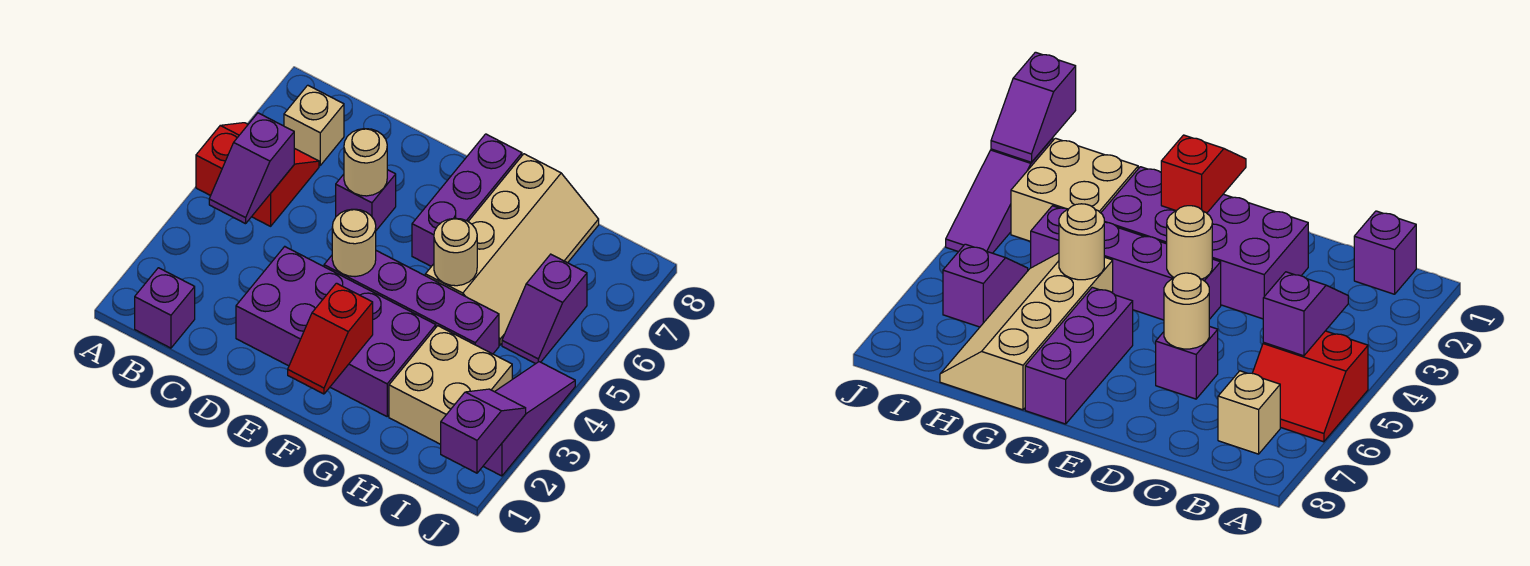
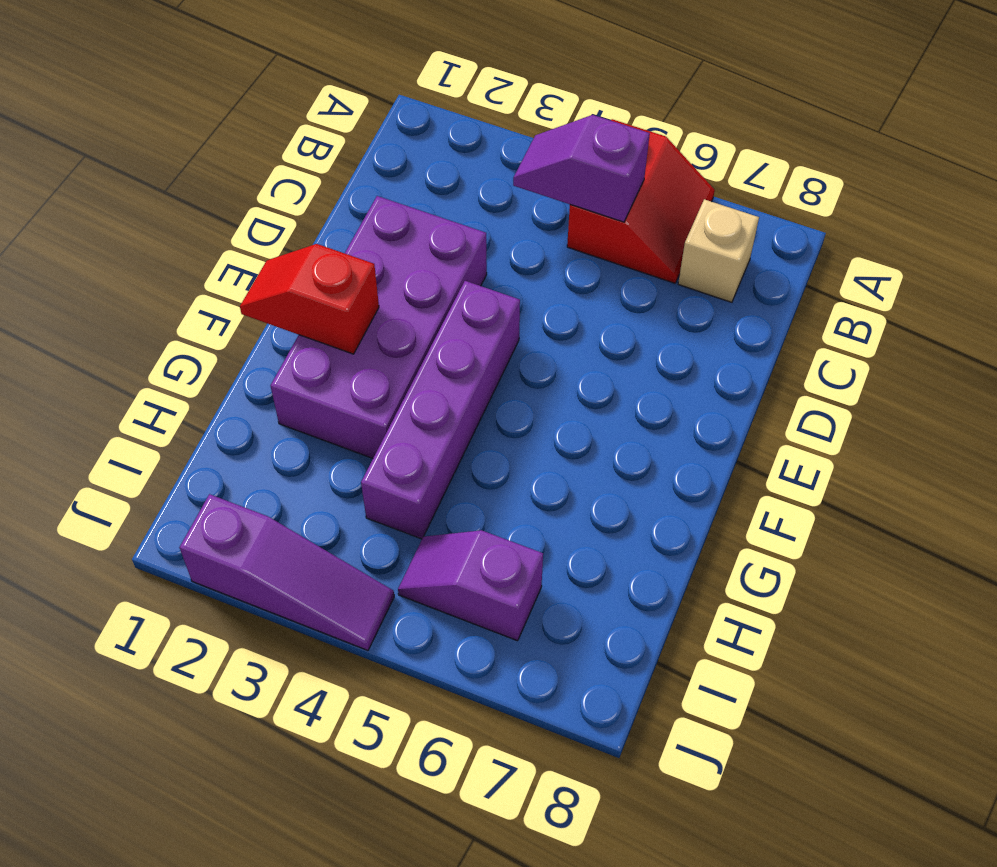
none -> purple brick B1 level 1
none -> purple brick D6 level 1
none -> purple brick F6:F8 level 1

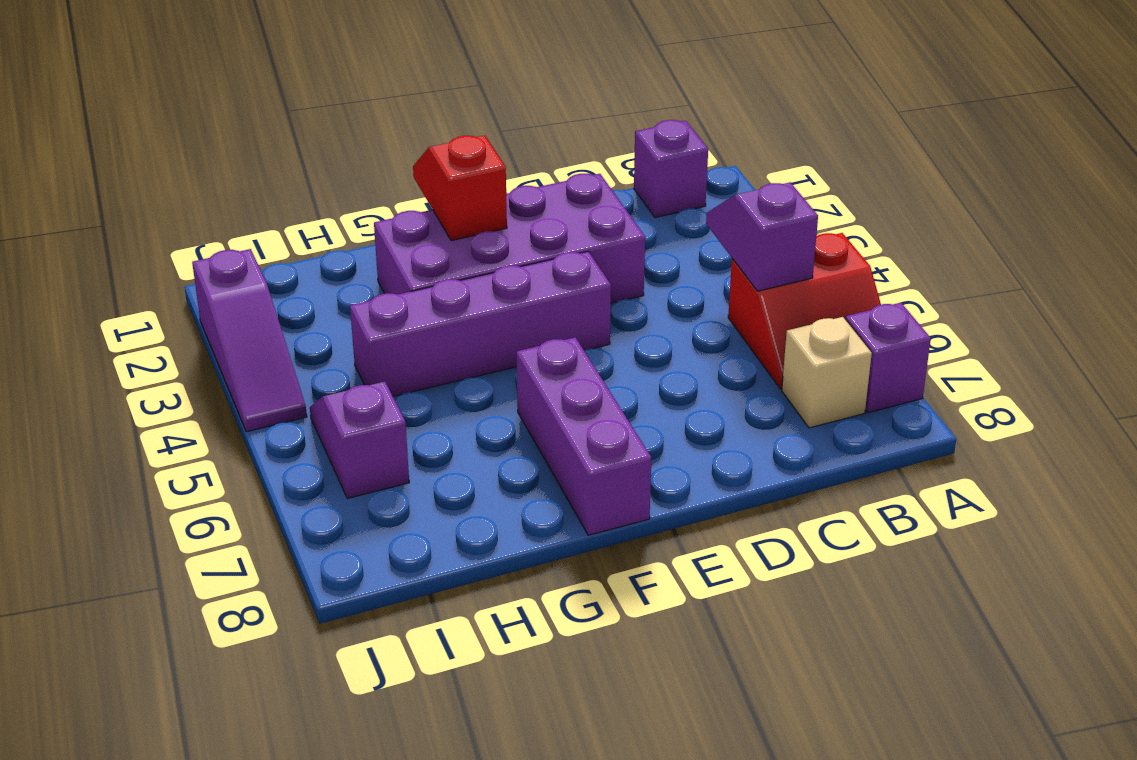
purple brick A7 level 1 -> purple brick D6 level 1
none -> tan slope G5:H8 level 1 top G
none -> tan brick H2:I3 level 1
none -> tan round brick D6 level 2

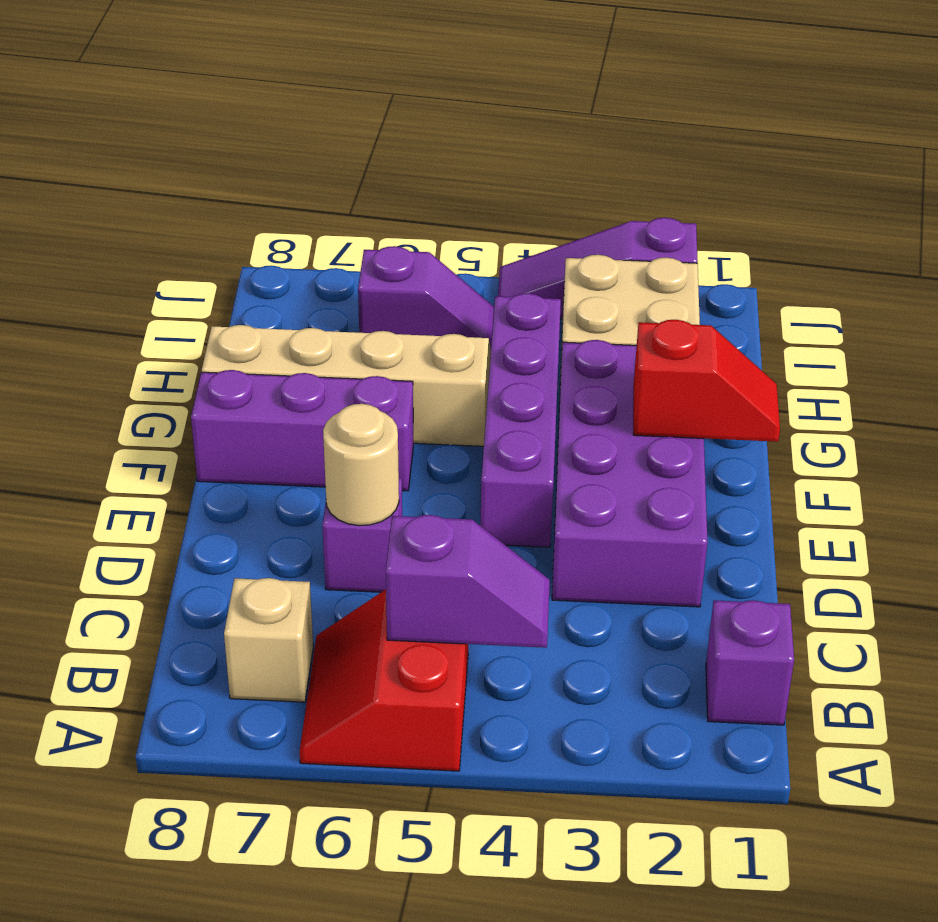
none -> tan round brick E4 level 2
none -> tan round brick G5 level 2
none -> purple slope J1:J2 level 2 top 1

